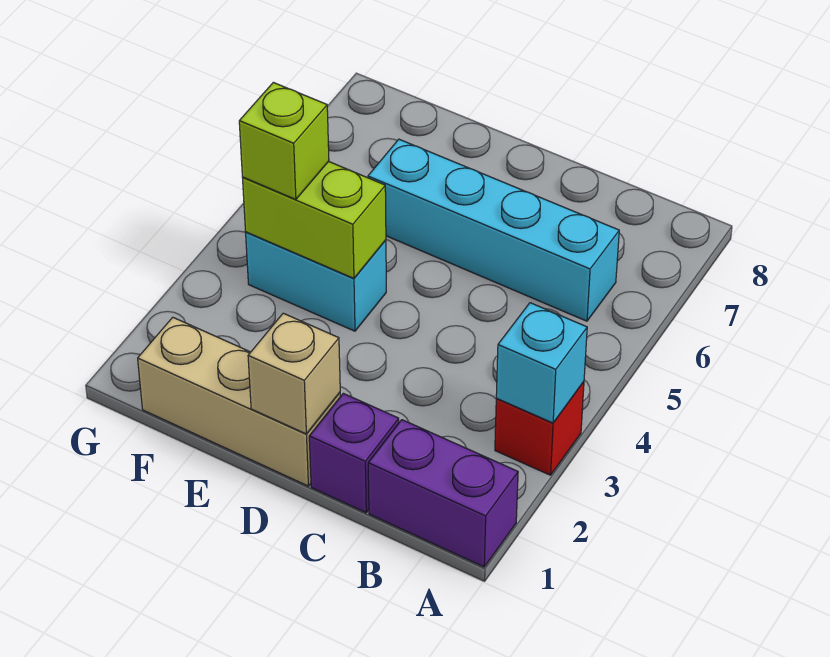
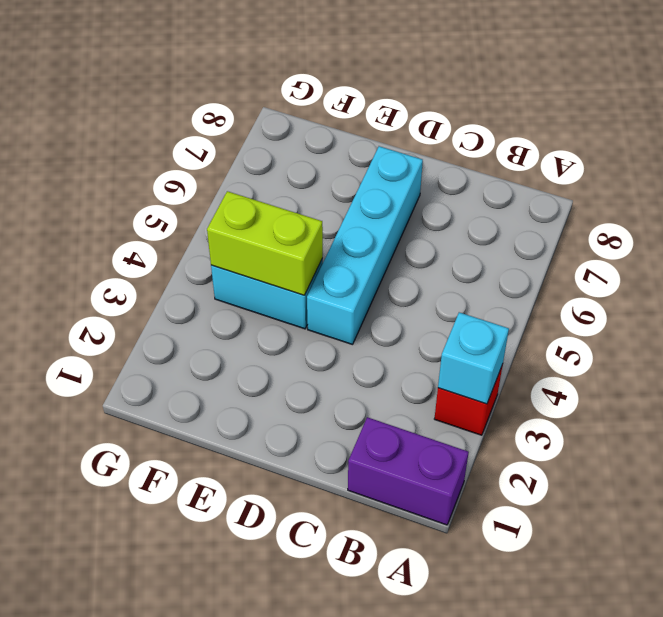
cyan brick D4:D7 level 1 -> cyan brick B6:E6 level 1
none -> purple brick C1 level 1
none -> tan brick D1:F1 level 1

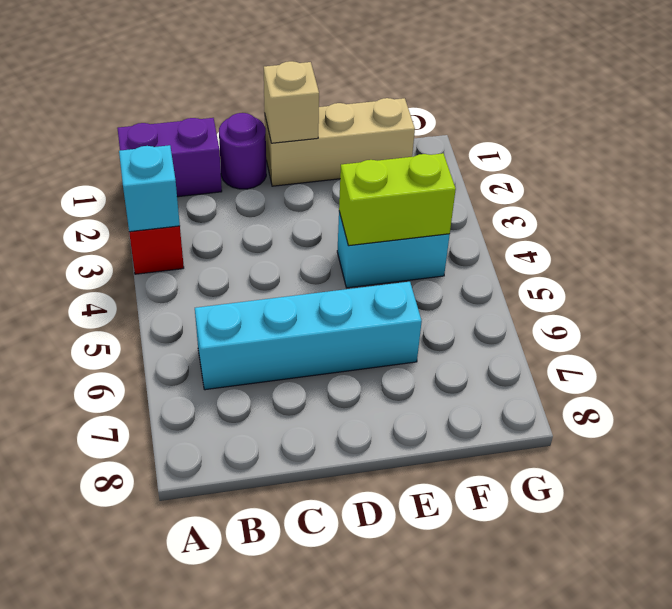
purple round brick C1 level 1 -> purple brick C1 level 1
none -> lime brick F4 level 3

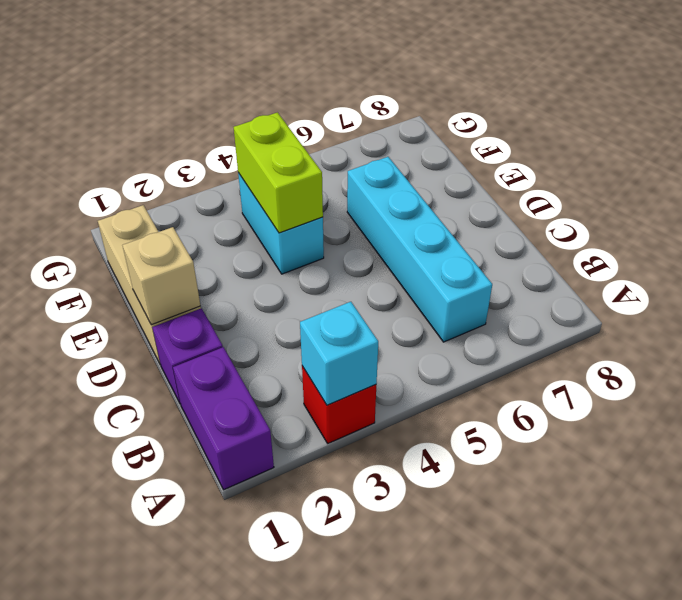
none -> lime brick F4 level 3

